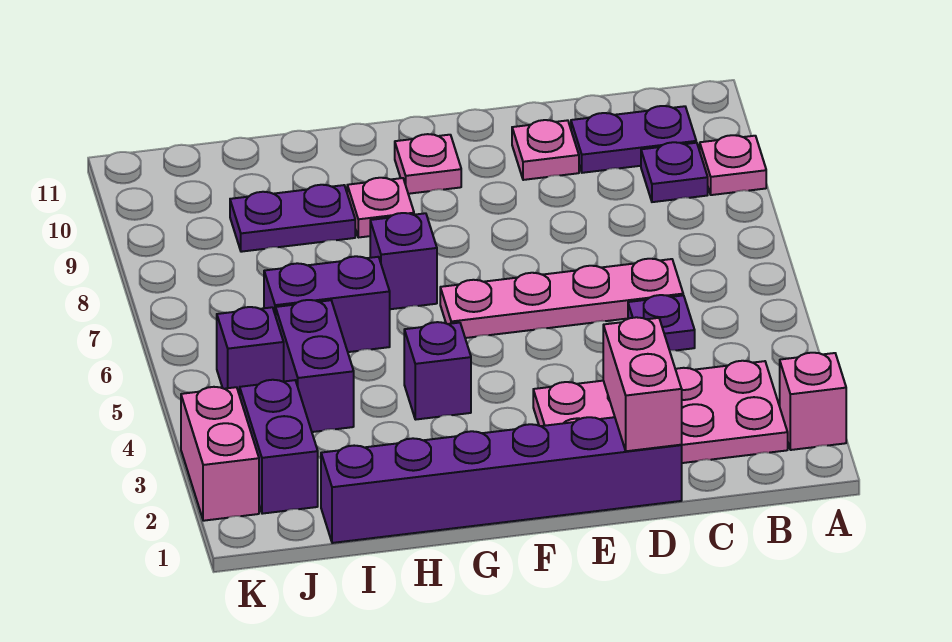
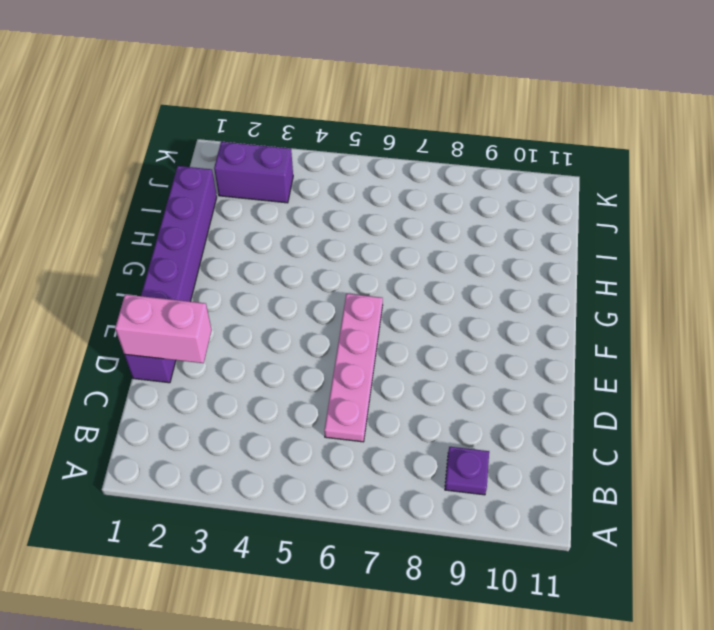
none -> pink brick A2 level 1
none -> pink plate A9 level 1
none -> pink plate B2:E3 level 1

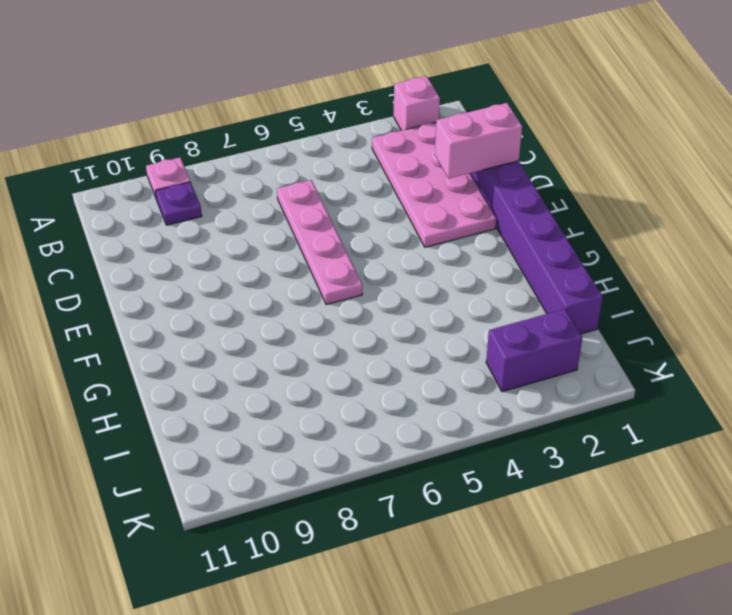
none -> purple plate B10:C10 level 1
none -> purple plate C5 level 1
none -> pink plate D10 level 1

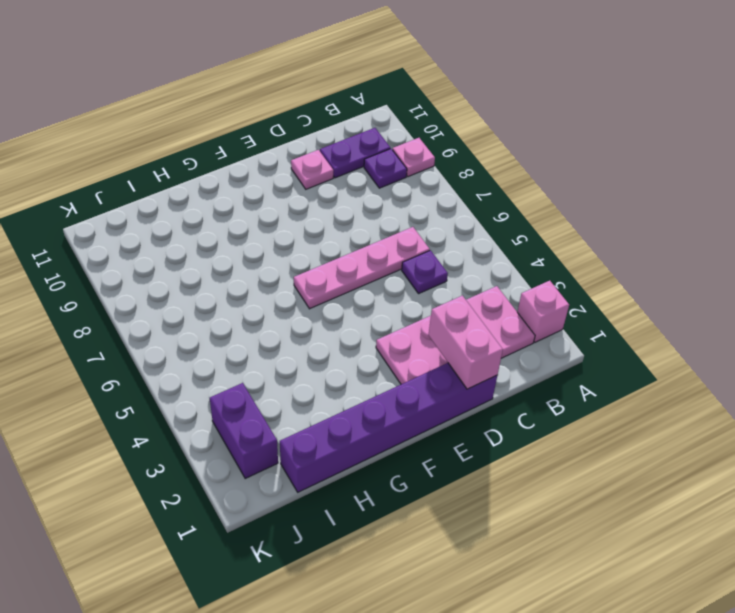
none -> pink plate F10 level 1
none -> purple brick G4 level 1
none -> purple brick G7 level 1

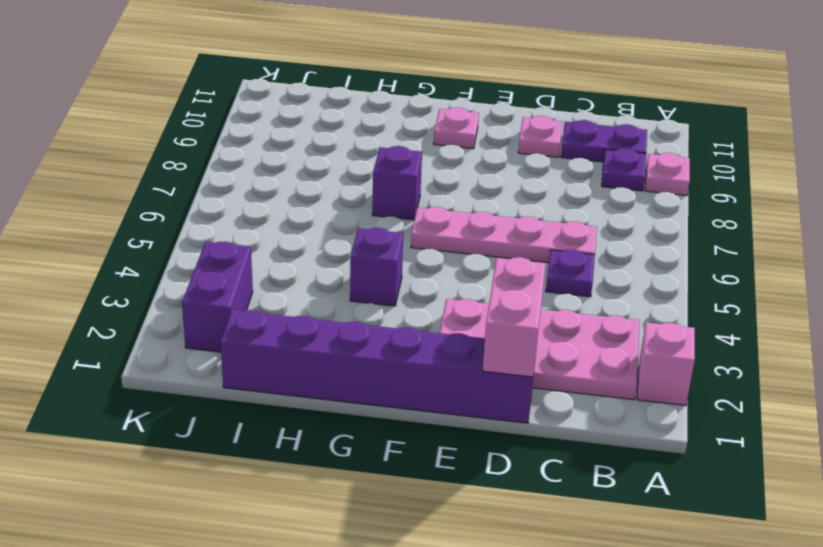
none -> pink plate G9 level 1
none -> purple brick H6:I6 level 1
none -> purple plate H9:I9 level 1

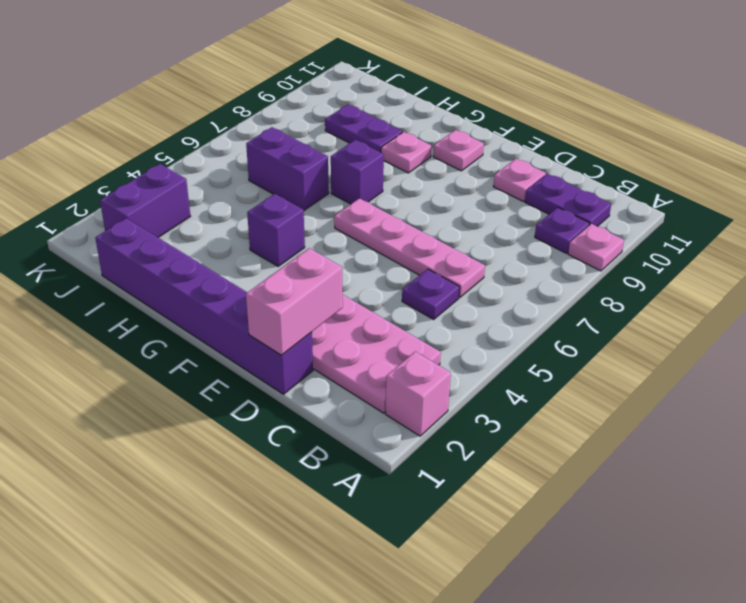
none -> purple brick I4:I5 level 1
none -> purple brick J5 level 1
none -> pink brick K2:K3 level 1

